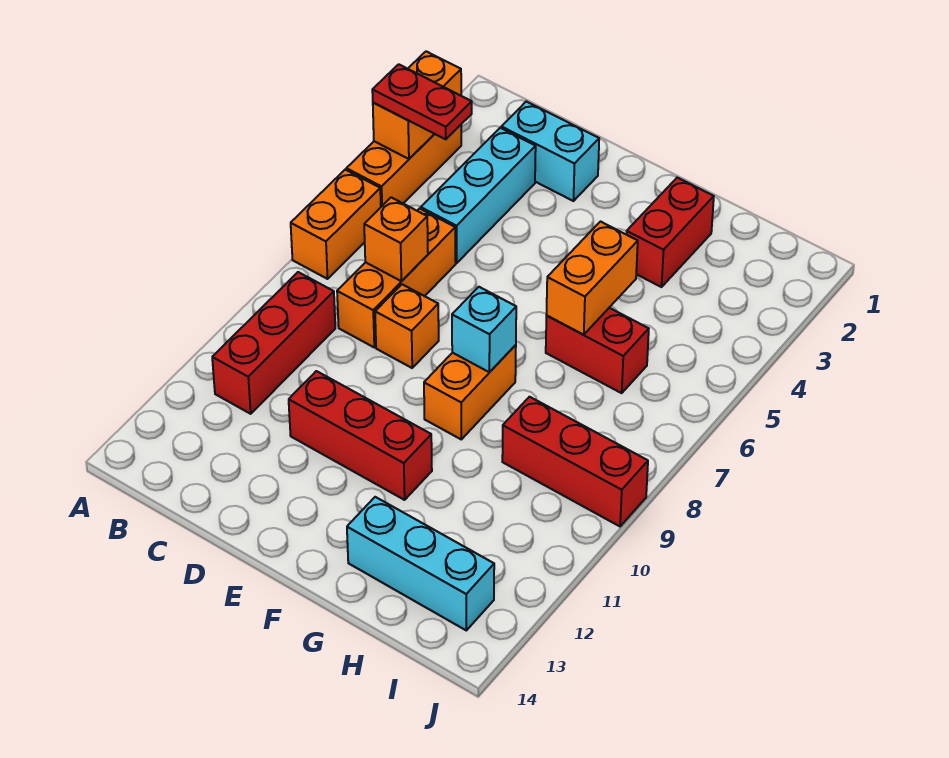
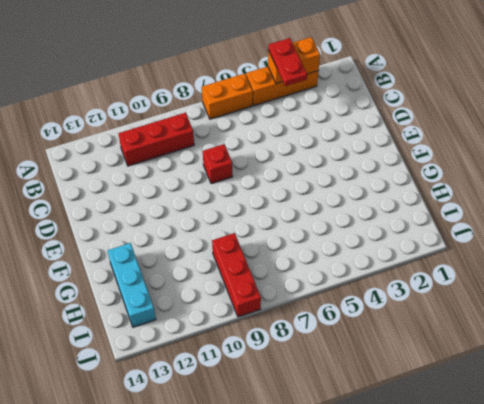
red brick D8 level 1 -> orange brick D8 level 1
none -> cyan brick C2:D2 level 1
none -> cyan brick C3:C5 level 1
none -> orange brick C6:C8 level 1

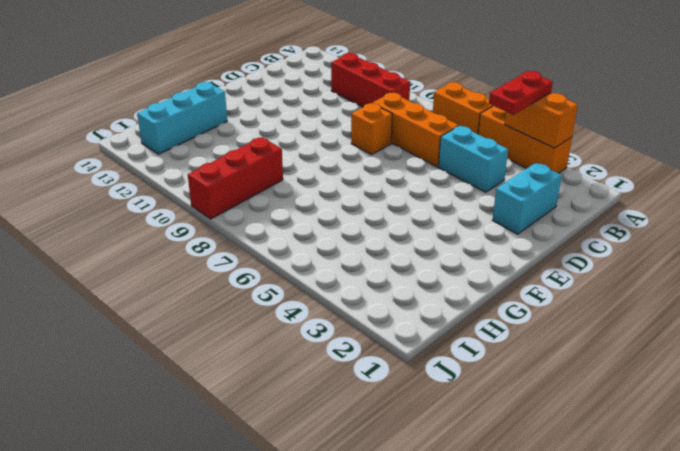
cyan brick C4:C5 level 1 -> cyan brick C3:C5 level 1
none -> red brick D11:F11 level 1
none -> orange brick F8:F9 level 1
none -> red brick G2:G3 level 1

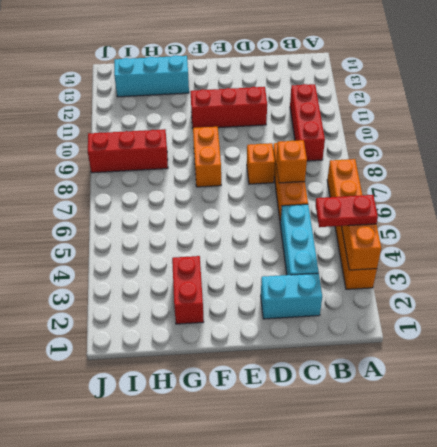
none -> red brick G6:H6 level 1
none -> cyan brick F8 level 2
none -> orange brick G5:G6 level 2

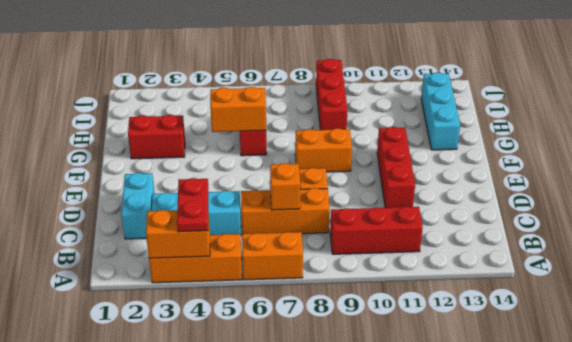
none -> cyan brick F8 level 2

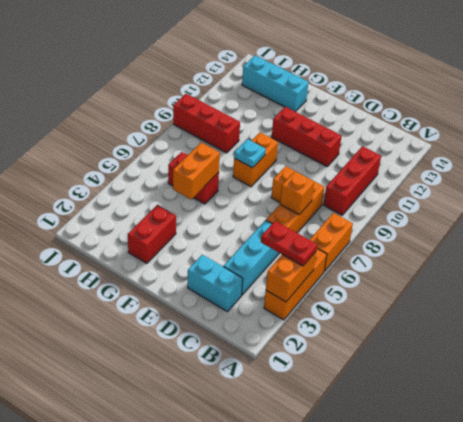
cyan plate F8 level 2 -> cyan brick F8 level 2

